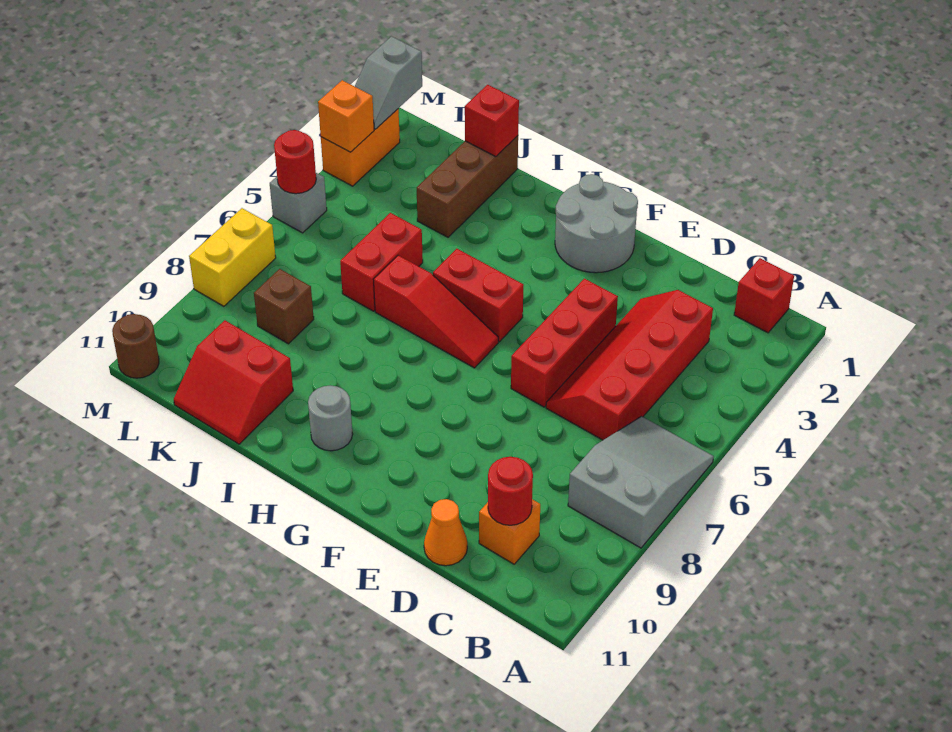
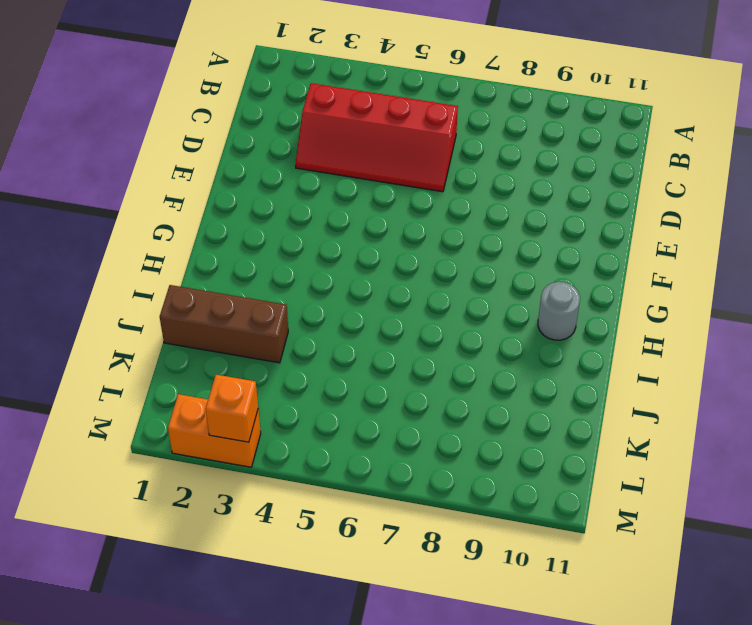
none -> grey slope A6:B8 level 1 top 8
none -> red brick B1 level 1
none -> orange brick C10 level 1

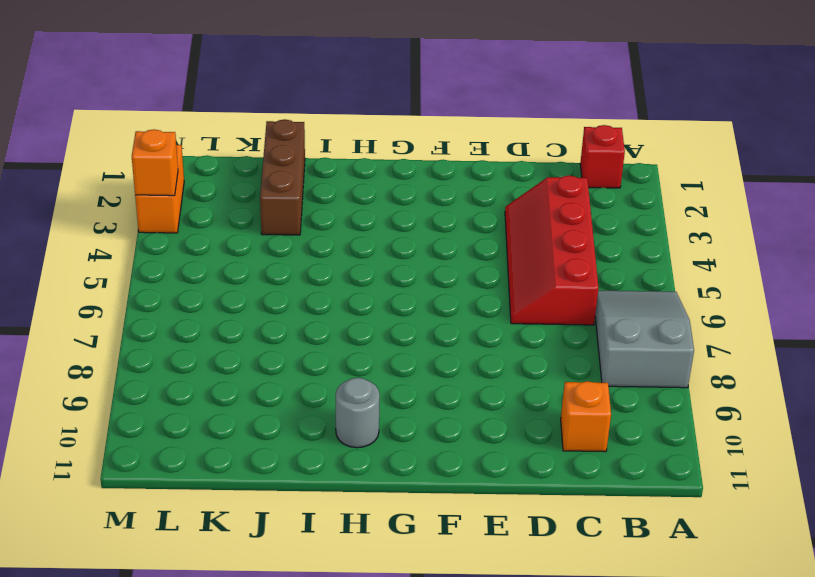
none -> orange cone D11 level 1
none -> red brick E4:E6 level 1
none -> grey round brick F1:G2 level 1

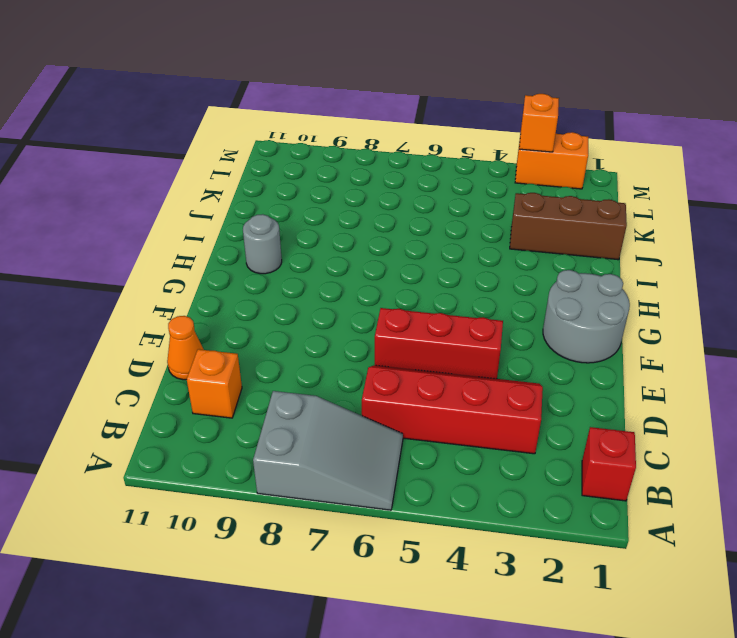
none -> red brick G5:H5 level 1
none -> red slope G6:I6 level 1 top I
none -> red brick J5:J6 level 1

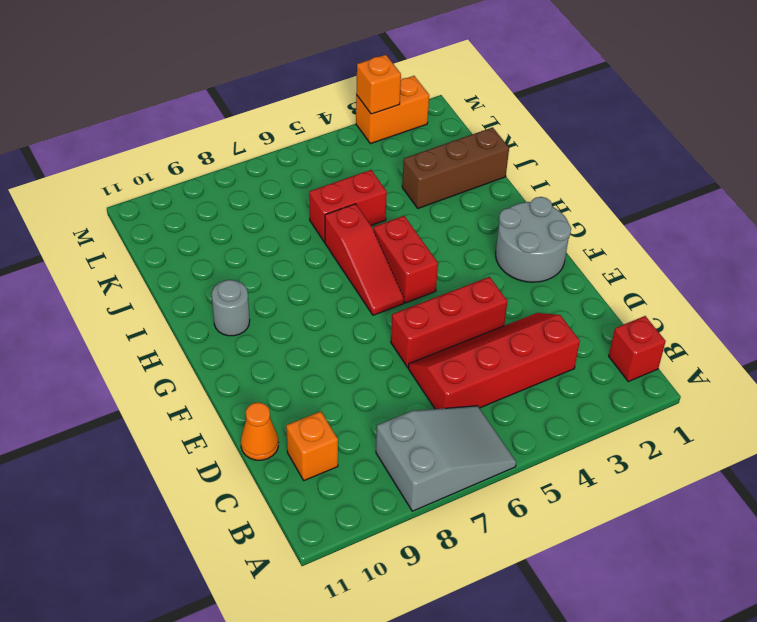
none -> red slope J10:K11 level 1 top 10
none -> brown brick K8 level 1
none -> grey brick M5 level 1

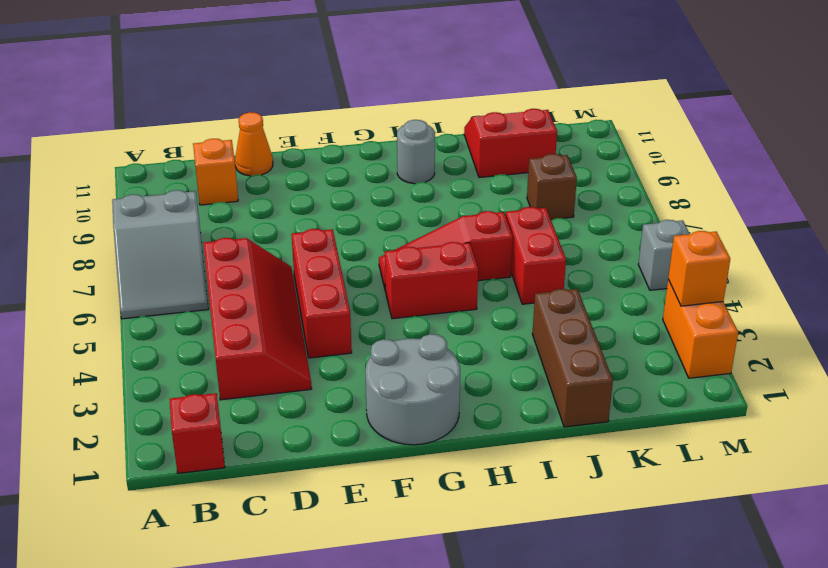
none -> yellow brick M7:M8 level 1
none -> brown round brick M11 level 1
none -> red round brick C10 level 2

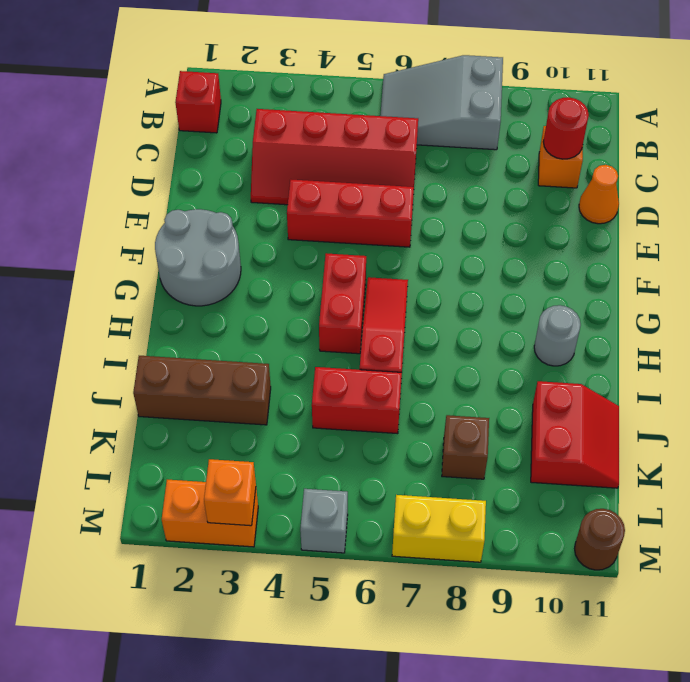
none -> red brick J1 level 2
none -> grey slope M1:M2 level 2 top 1
none -> red round brick M5 level 2

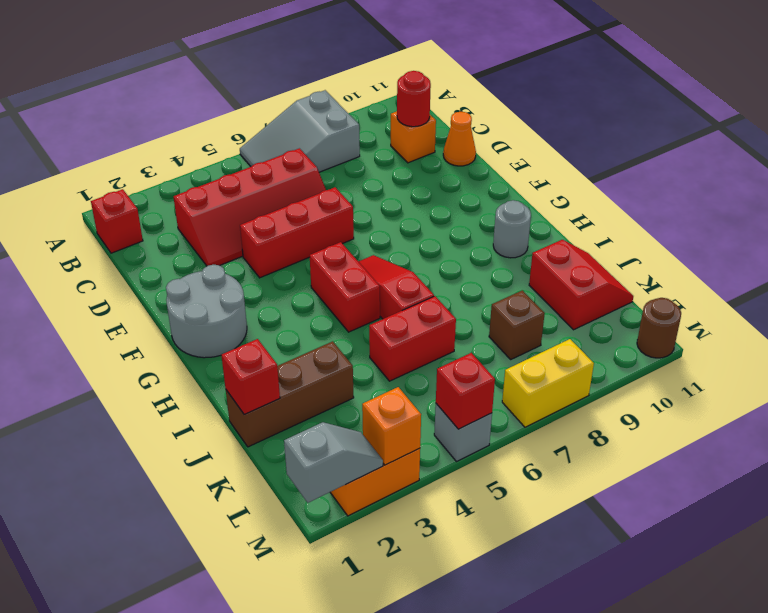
red brick M5 level 2 -> red round brick M5 level 2

